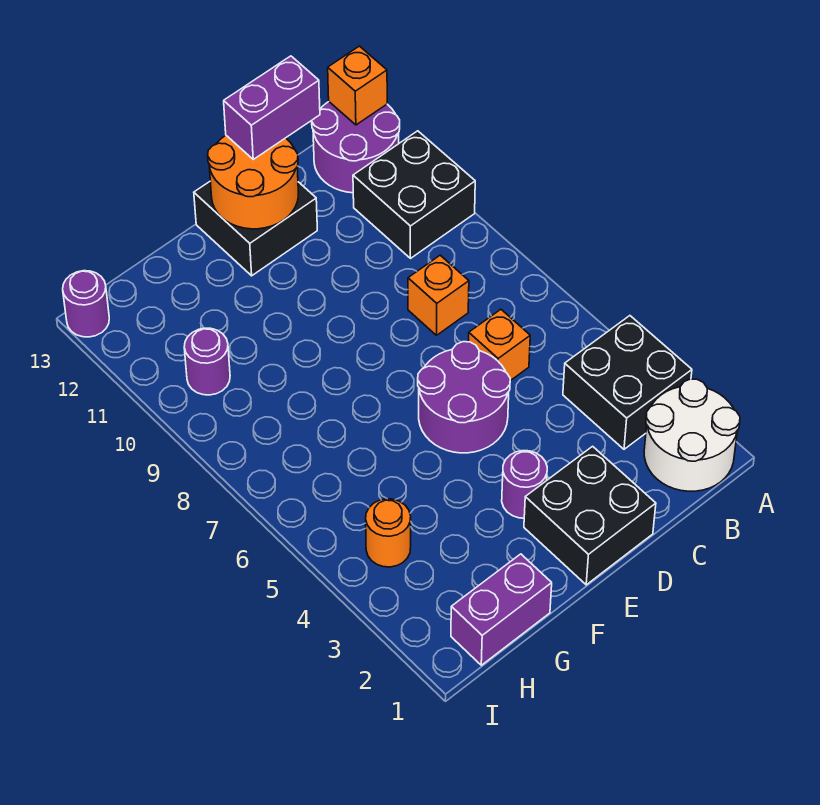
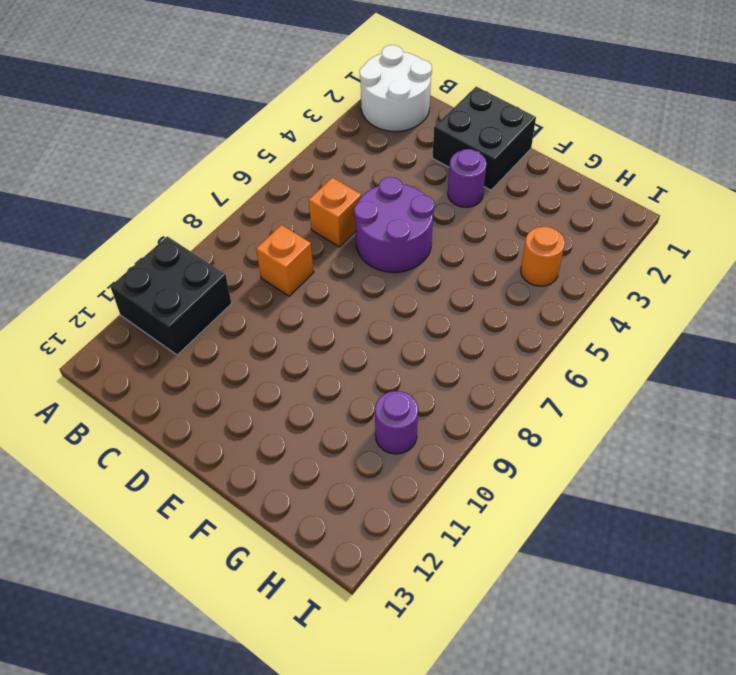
none -> black brick A3:B4 level 1
none -> purple round brick A12:B13 level 1
none -> black brick D12:E13 level 1

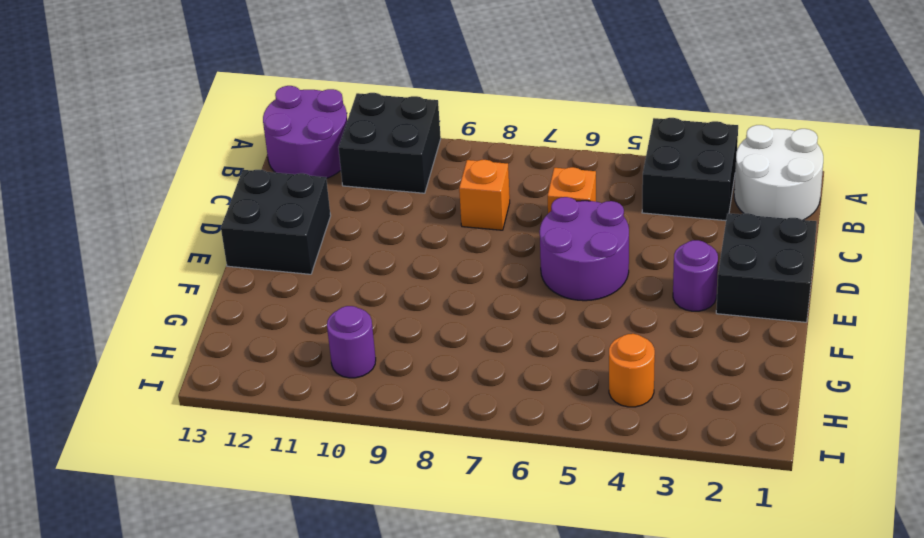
none -> purple brick G1:H1 level 1
none -> purple round brick I13 level 1
none -> orange brick A13 level 2

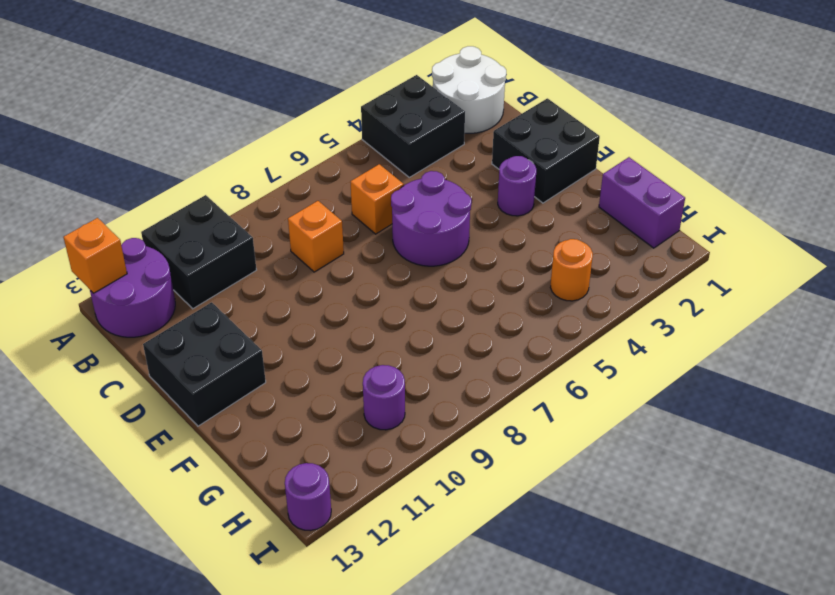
none -> orange round brick D12:E13 level 2
none -> purple brick C13:D13 level 3

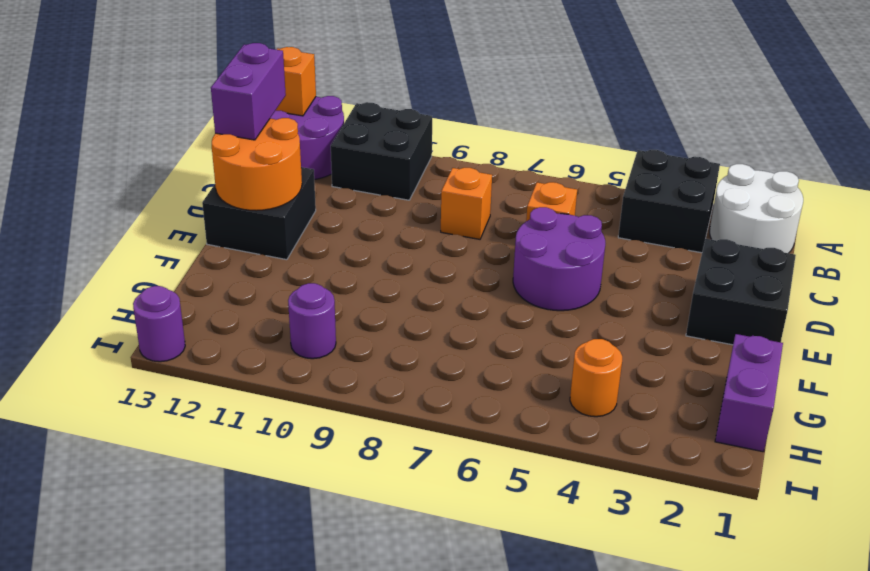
none -> purple round brick E3 level 1

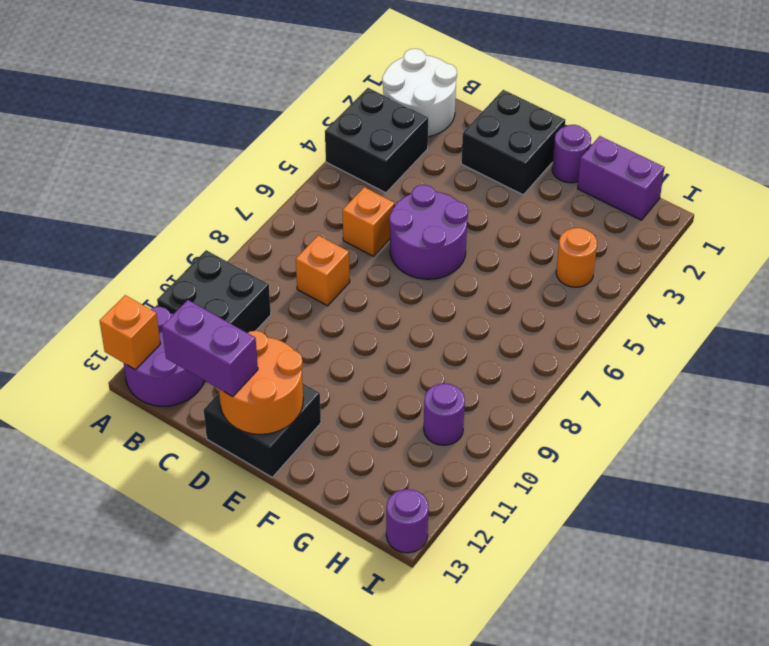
purple round brick F1 level 1 -> purple round brick E3 level 1

